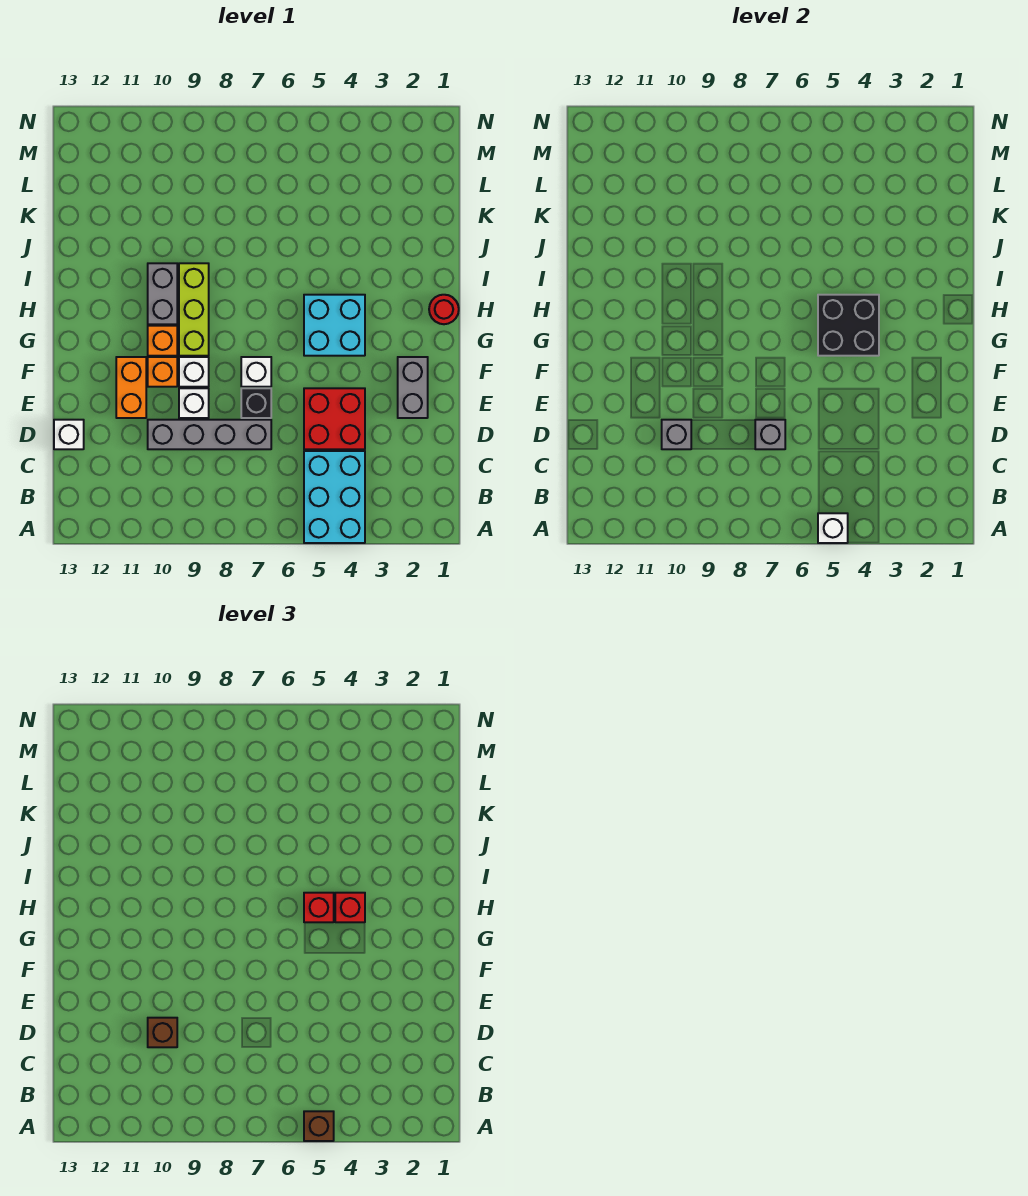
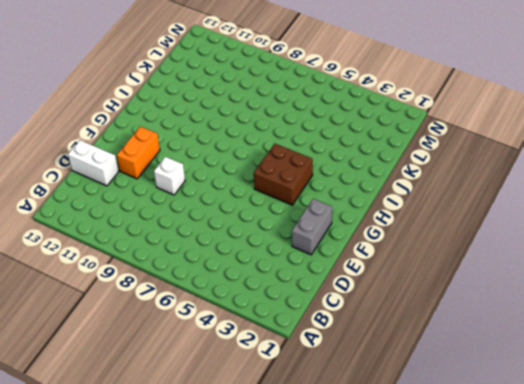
white brick D12:D13 level 1 -> white brick D13 level 1
brown brick G4:H5 level 1 -> cyan brick G4:H5 level 1
none -> cyan brick A4:C5 level 1
none -> red brick D4:E5 level 1
none -> grey brick D7:D10 level 1

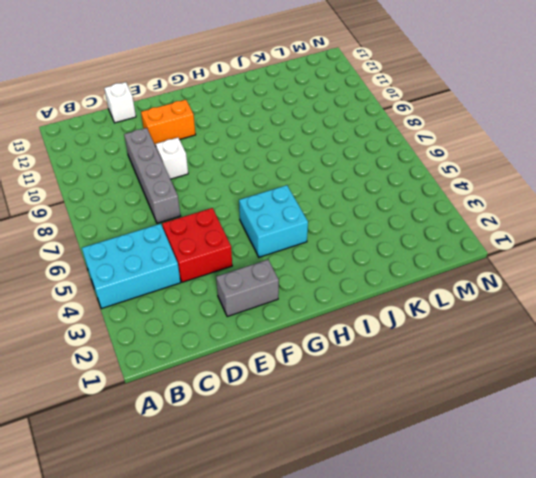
none -> black brick E7 level 1
none -> white brick F7 level 1
none -> white brick F9 level 1

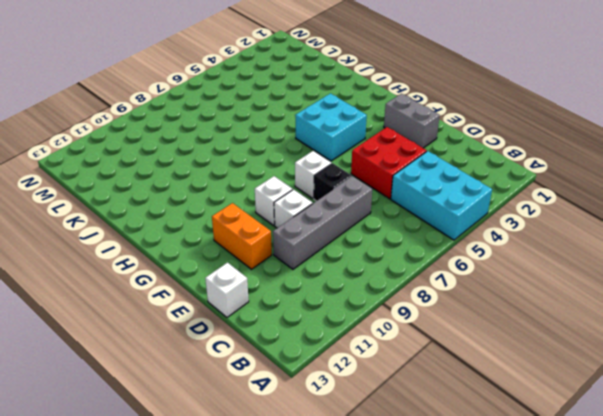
none -> orange brick F10 level 1
none -> lime brick G9:I9 level 1
none -> orange brick G10 level 1

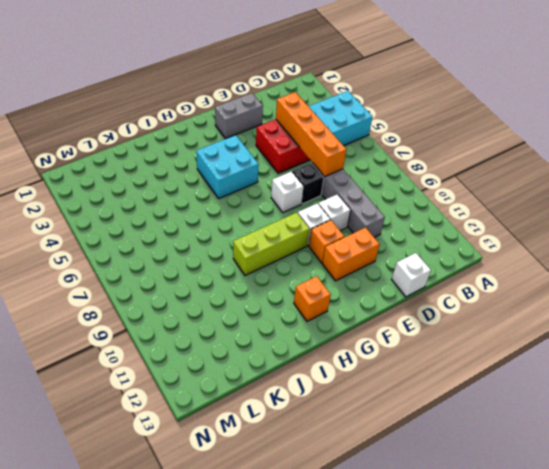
orange brick D4:D7 level 2 -> grey brick D7 level 2
orange brick H12 level 1 -> orange brick G10 level 1
none -> red round brick H1 level 1
none -> grey brick H10:I10 level 1
none -> white brick A5 level 2

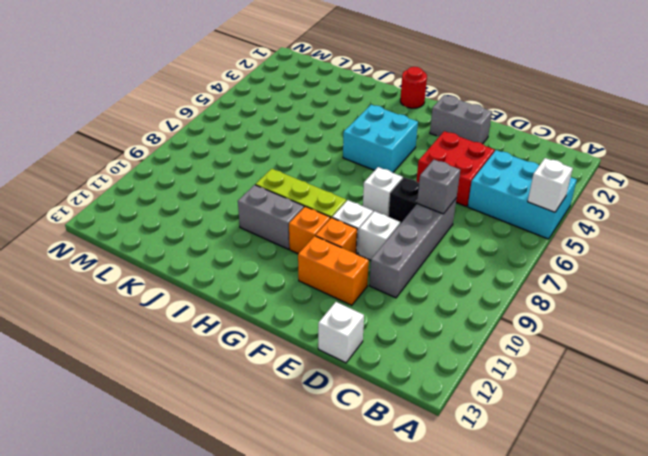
none -> grey brick D10 level 2
none -> black brick G4:H5 level 2
none -> brown brick A5 level 3

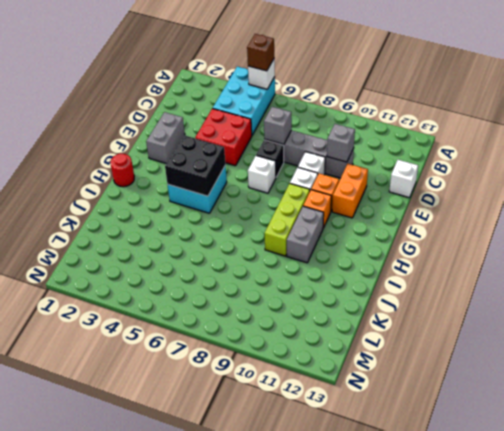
none -> brown brick D10 level 3
none -> red brick H4 level 3
none -> red brick H5 level 3

